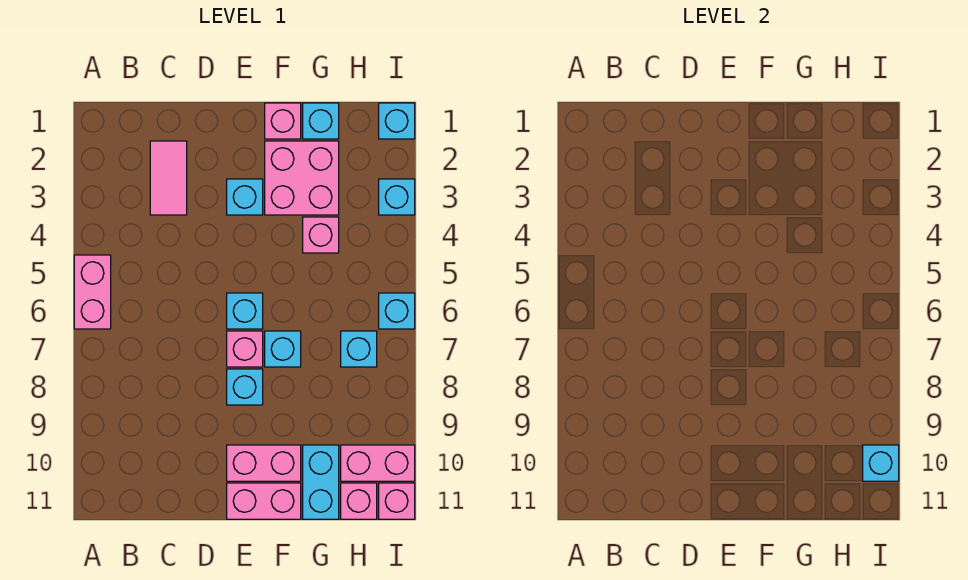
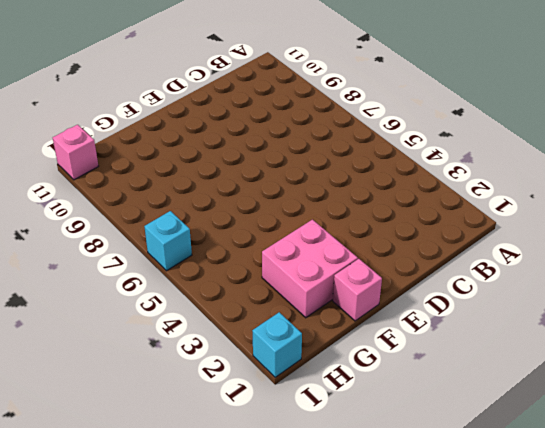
none -> pink brick A5:A6 level 1
none -> pink tile C2:C3 level 1
none -> cyan brick E3 level 1

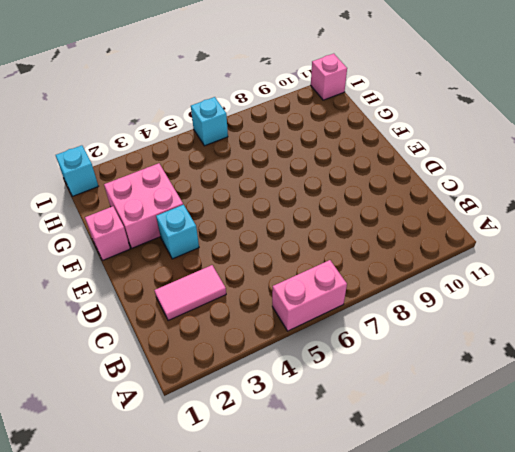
none -> cyan brick E6 level 1
none -> pink brick E7 level 1
none -> cyan brick E8 level 1

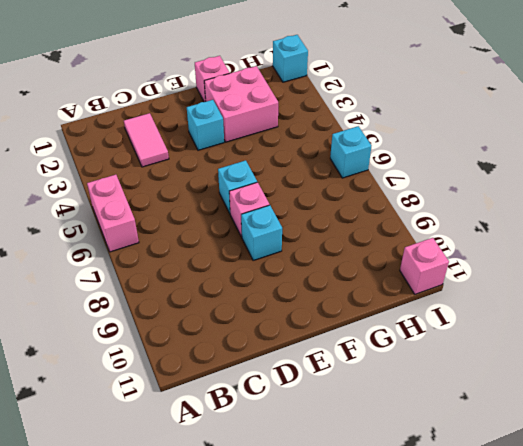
none -> pink brick E10:F10 level 1
none -> pink brick E11:F11 level 1
none -> cyan brick F7 level 1

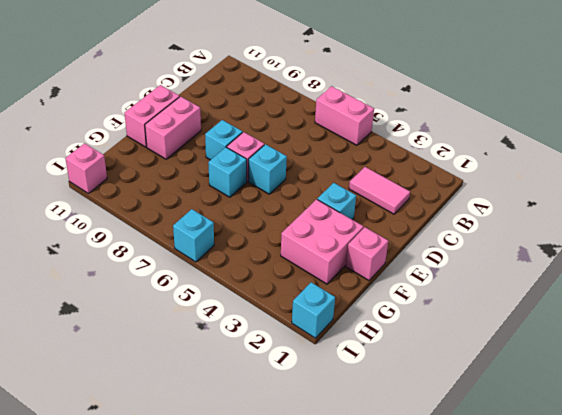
none -> cyan brick G1 level 1
none -> pink brick G4 level 1
none -> cyan brick G10:G11 level 1

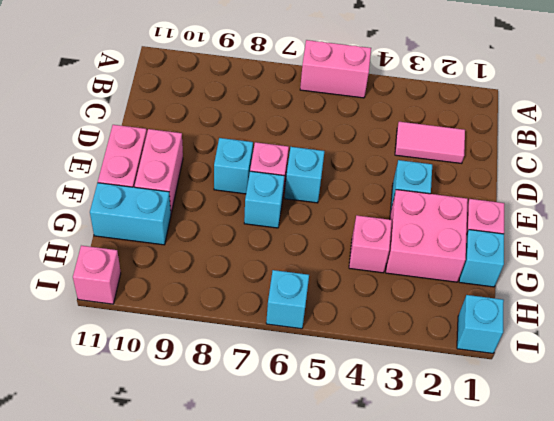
none -> cyan brick H7 level 1
none -> pink brick H10:I10 level 1
none -> pink brick H11 level 1

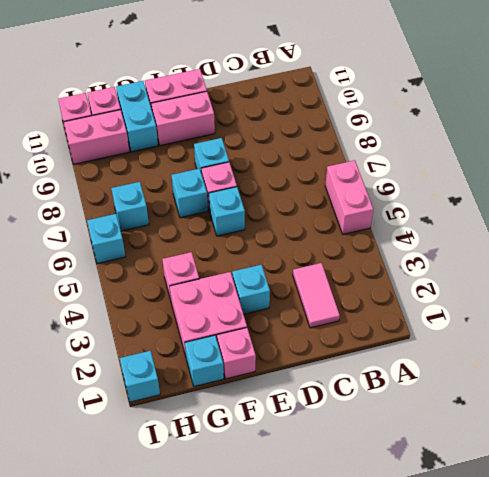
none -> cyan brick I3 level 1
none -> cyan brick I10 level 2

